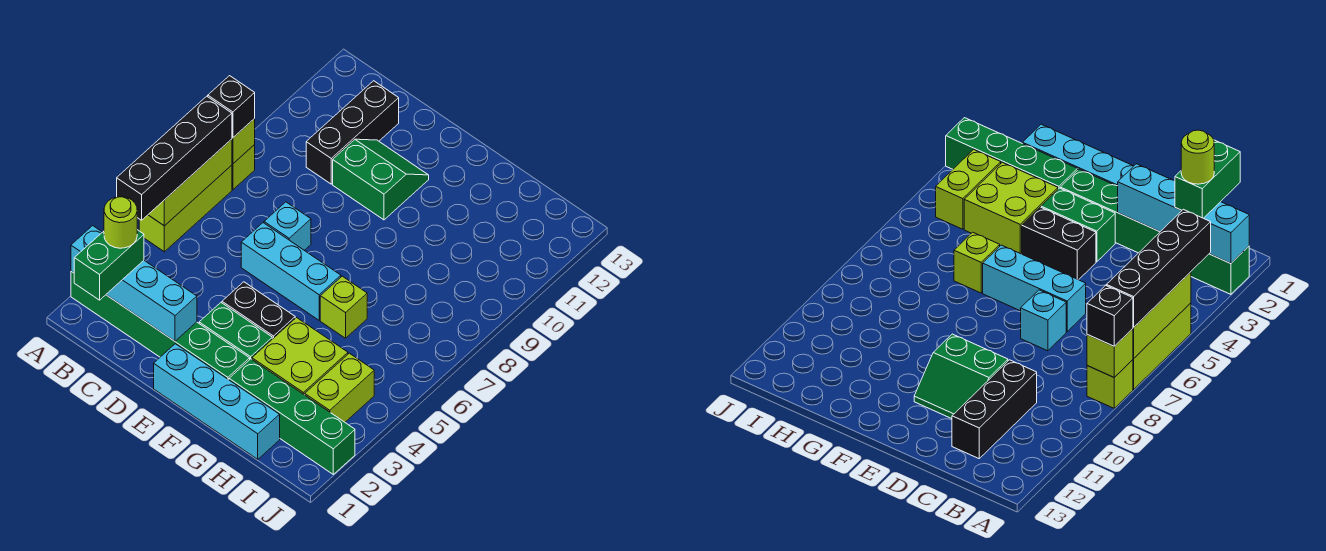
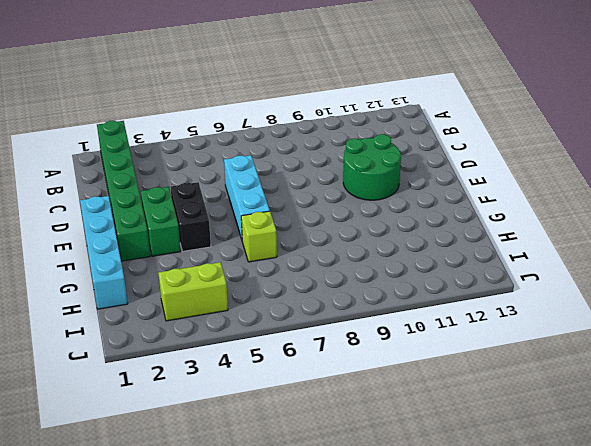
green round brick D10:E11 level 1 -> green slope D10:E11 level 1 top 10
none -> lime brick A5:A7 level 1
none -> lime brick A8 level 1
none -> black brick C10:C12 level 1

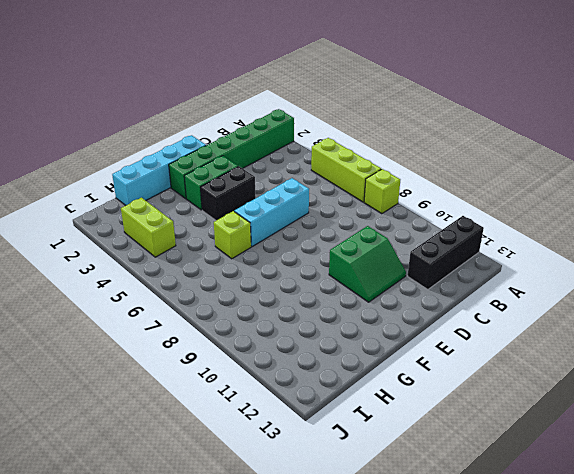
black brick A12:C12 level 1 -> black brick C10:C12 level 1
none -> cyan brick D7 level 1
none -> green brick G2:J2 level 1
none -> lime brick G3:H4 level 1

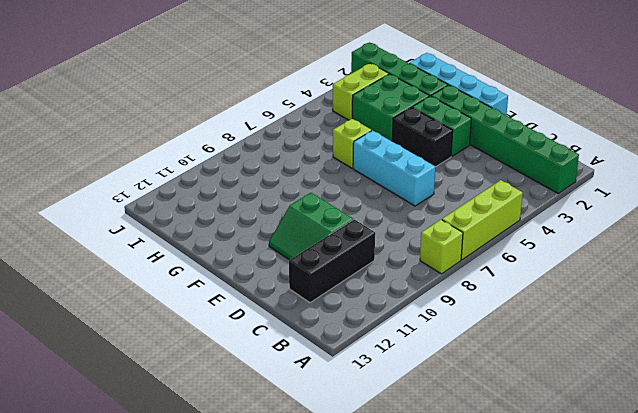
green brick G3:H4 level 1 -> lime brick G3:H4 level 1
none -> cyan brick D7 level 1
none -> cyan brick A2:D2 level 2
none -> lime brick A5:A7 level 2

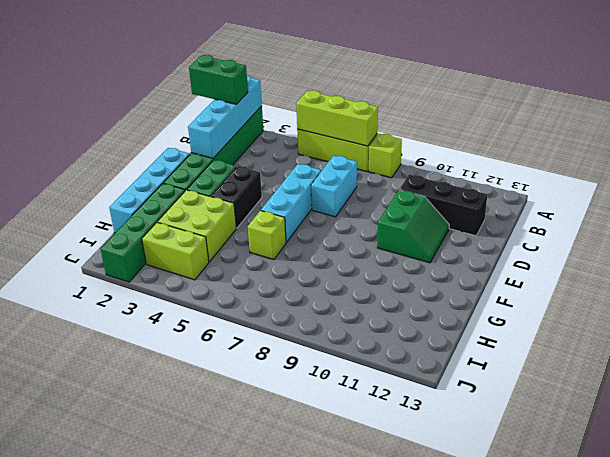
cyan brick C7:D7 level 1 -> cyan brick D7 level 1
none -> lime brick A8 level 2
none -> black brick A4:A7 level 3
none -> black brick A8 level 3

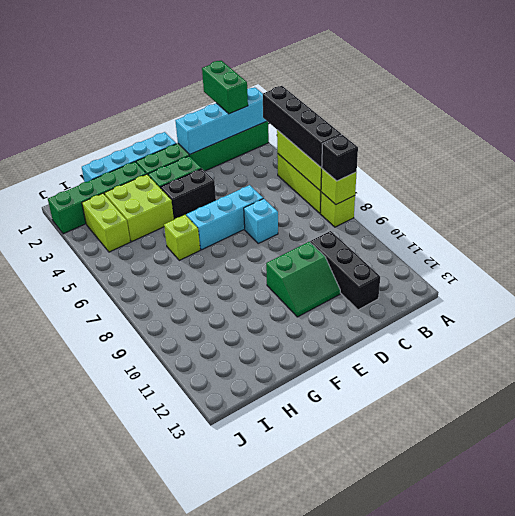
none -> lime round brick B2 level 4

